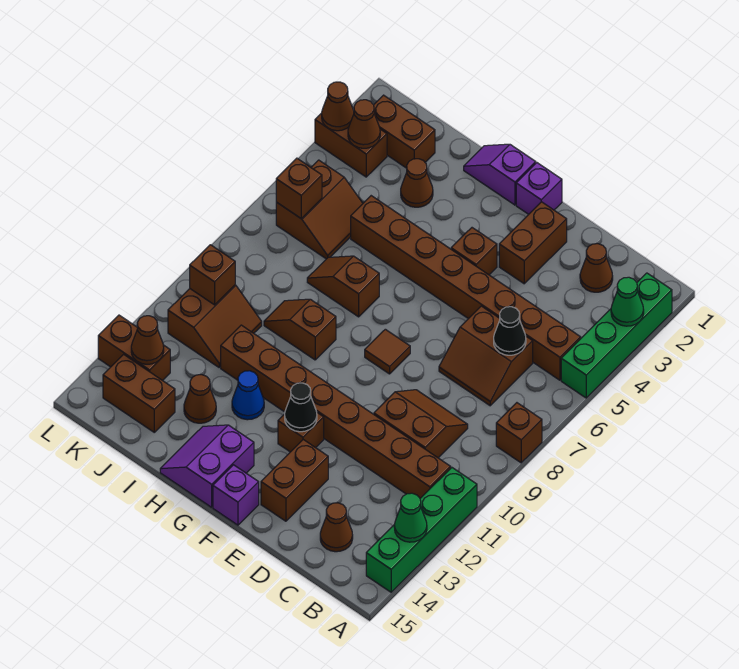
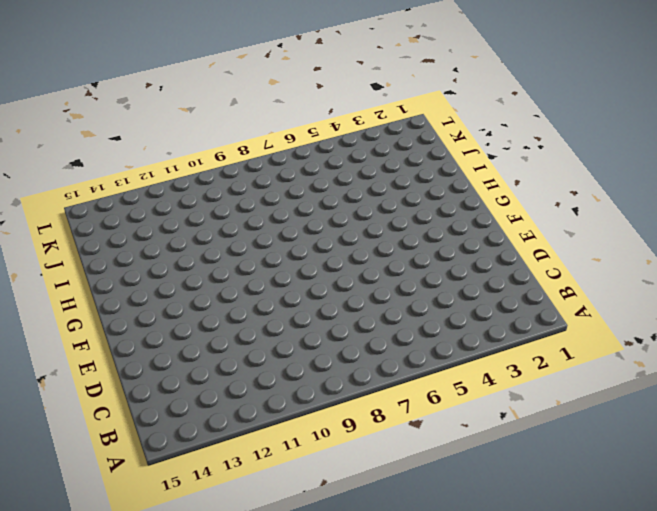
none -> green brick A2:A5 level 1
none -> brown brick A8 level 1
none -> green brick A11:A14 level 1
none -> brown brick B5:I5 level 1

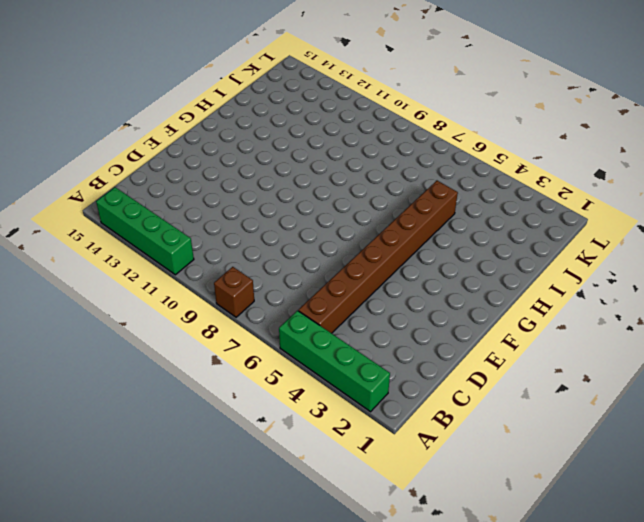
none -> brown brick B11:I11 level 1
none -> brown cone C2 level 1
none -> brown slope C6:D7 level 1 top 6
none -> brown slope C9:D10 level 1 top 10

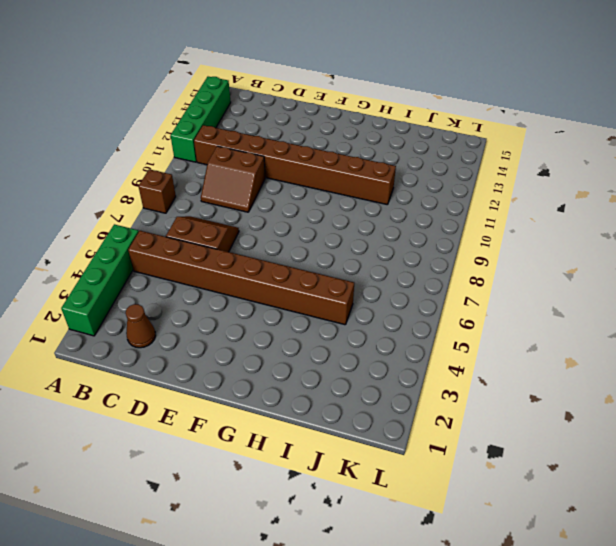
none -> brown cone C14 level 1
none -> brown brick E2:E3 level 1
none -> brown brick E13:E14 level 1
none -> purple brick F1 level 1

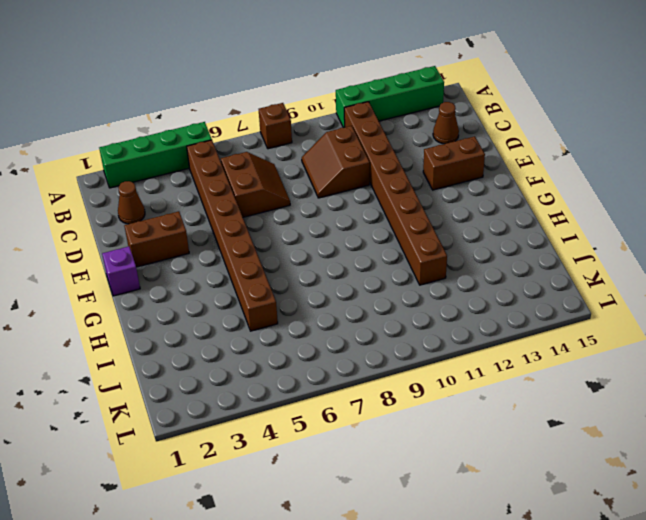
none -> brown brick F4 level 1
none -> brown tile F8 level 1
none -> brown brick F12 level 1
none -> purple brick F15 level 1

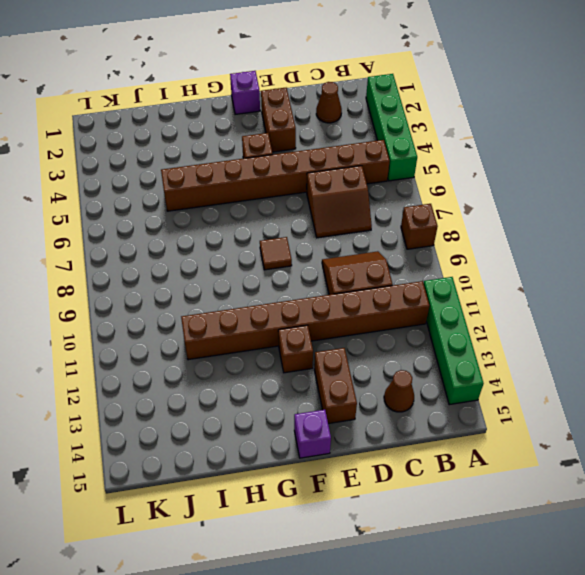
none -> purple slope G1:H1 level 1 top G
none -> purple slope G14:H15 level 1 top G
none -> brown slope H7:I7 level 1 top H
none -> brown slope H9:I9 level 1 top H

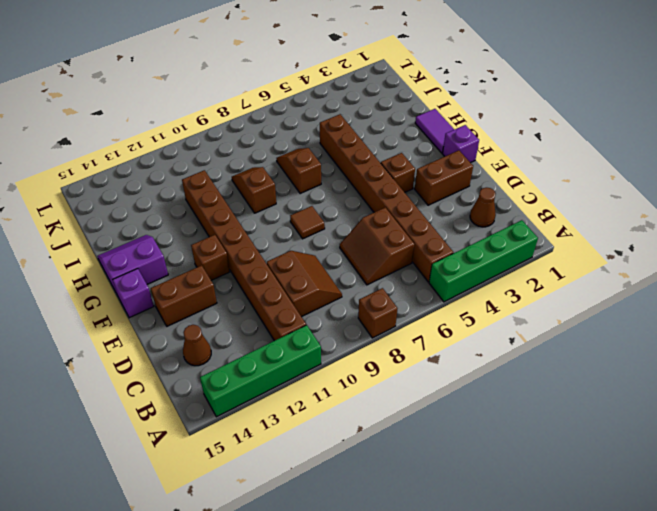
purple tile G1:H1 level 1 -> purple slope G1:H1 level 1 top G
none -> blue cone H12 level 1
none -> brown cone I3 level 1
none -> brown cone I13 level 1
none -> brown brick J2:K2 level 1

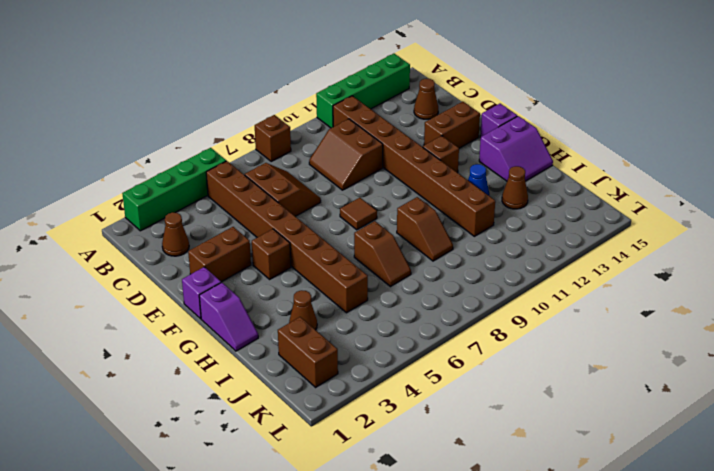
none -> brown slope J5:K6 level 1 top K
none -> brown slope J10:K11 level 1 top K
none -> brown brick J14:K14 level 1
none -> brown brick K3:L3 level 1

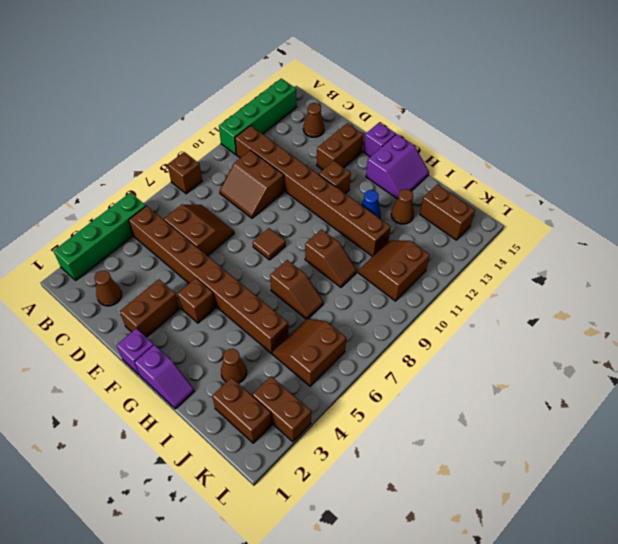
none -> brown brick K13:L13 level 1
none -> green cone A3 level 2
none -> green cone A13 level 2
none -> black cone C6 level 2

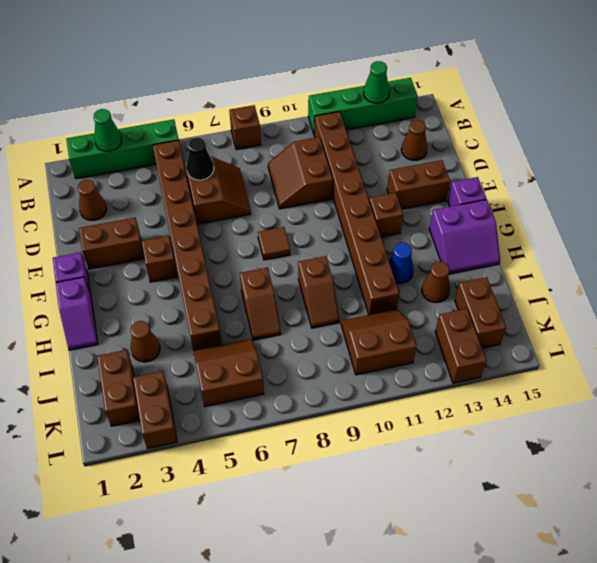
none -> black cone F12 level 2
none -> brown cone K3 level 2
none -> brown brick K6 level 2
none -> brown brick K10 level 2

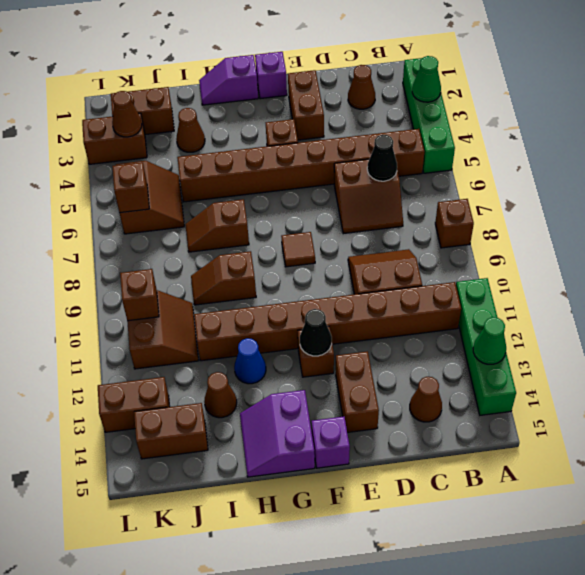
none -> brown cone K13 level 2
none -> brown cone L3 level 2

